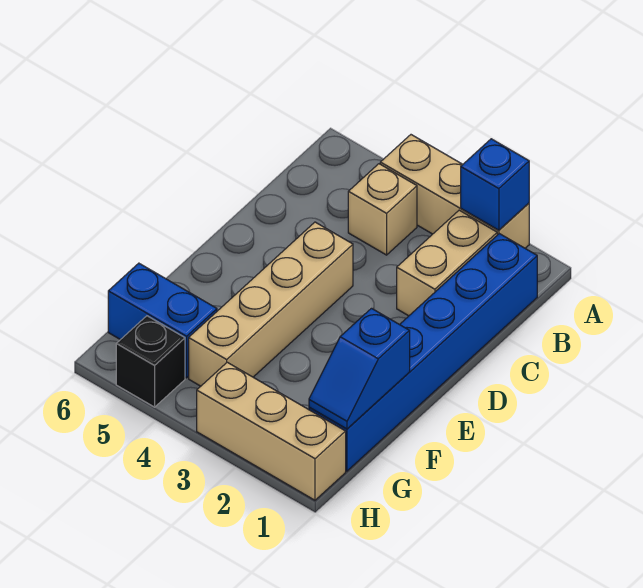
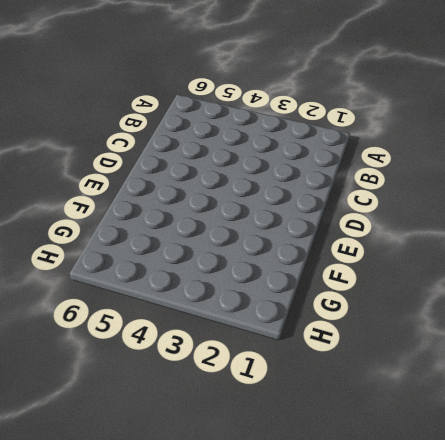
none -> tan brick A2:A4 level 1
none -> blue brick B1:G1 level 1

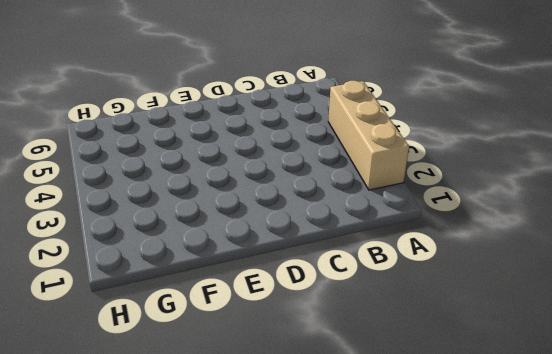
none -> blue brick B1:G1 level 1
none -> tan brick B2:C2 level 1

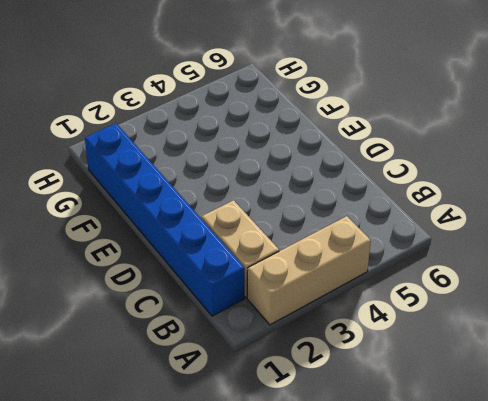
none -> tan brick B4 level 1
none -> tan brick D4:G4 level 1

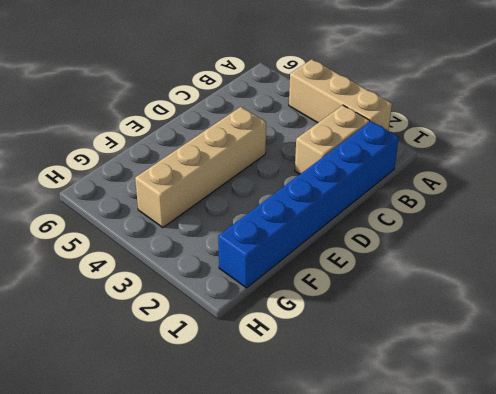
none -> tan brick B4 level 1
none -> blue brick G5:G6 level 1

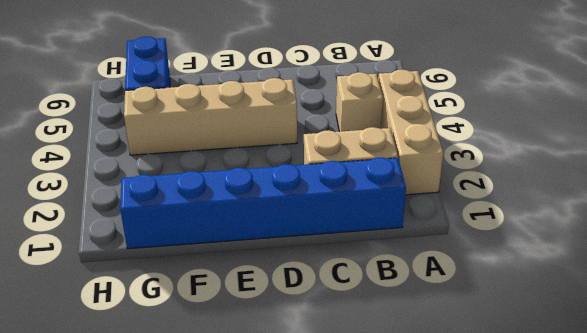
none -> tan brick H1:H3 level 1
none -> black brick H5 level 1

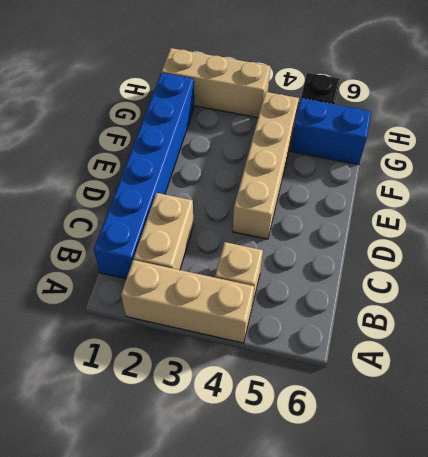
none -> blue brick A2 level 2
none -> blue slope F1:G1 level 2 top F

